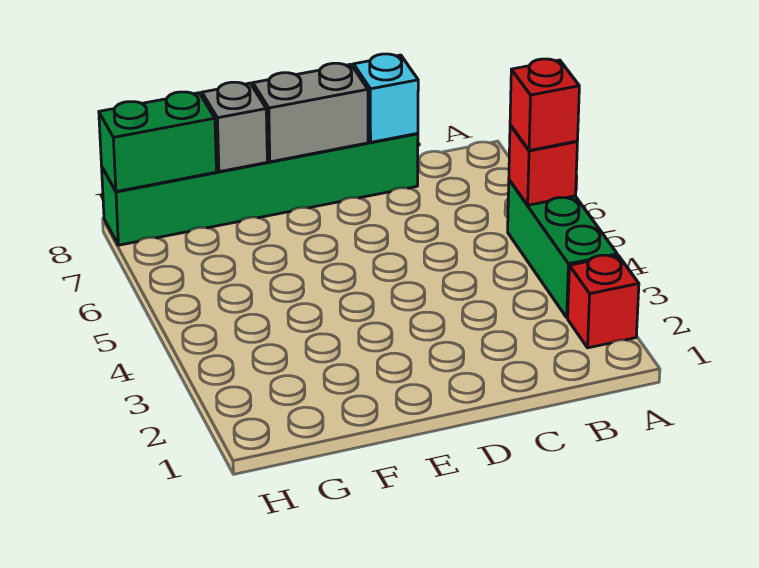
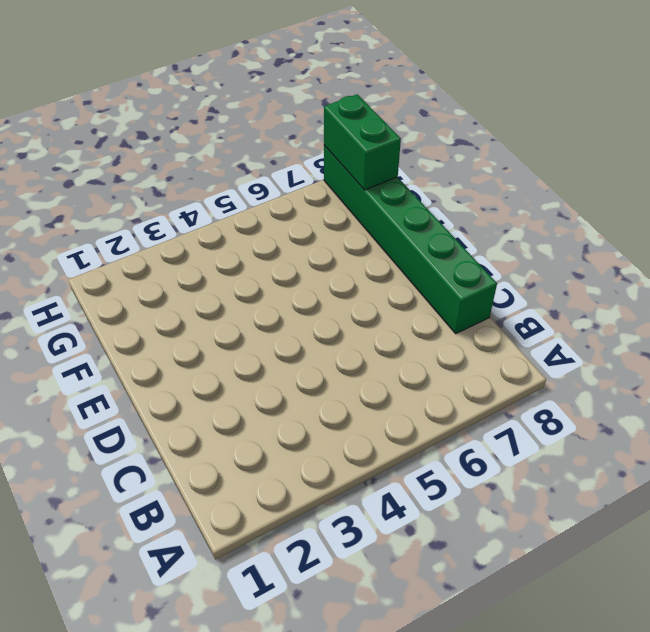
none -> red brick A2 level 1
none -> green brick A3:A5 level 1

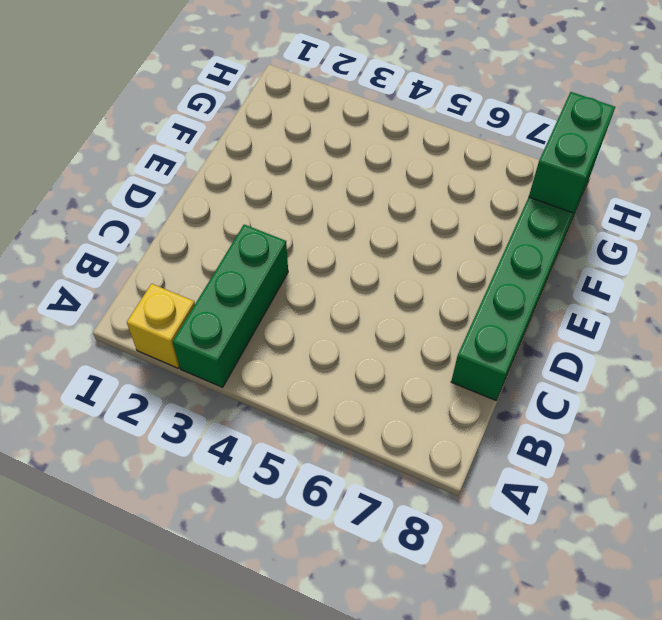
yellow brick A2 level 1 -> red brick A2 level 1
green brick A3:C3 level 1 -> green brick A3:A5 level 1
none -> red brick A5 level 2
none -> cyan brick C8 level 2

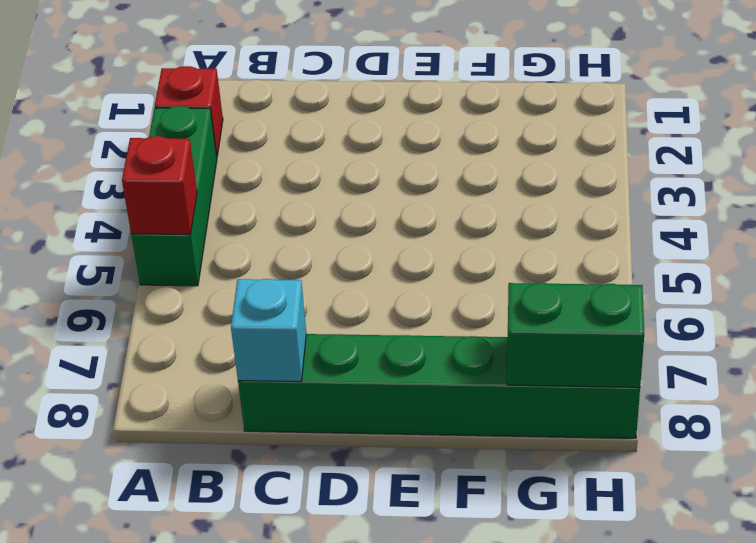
none -> grey brick D8:E8 level 2
none -> grey brick F8 level 2

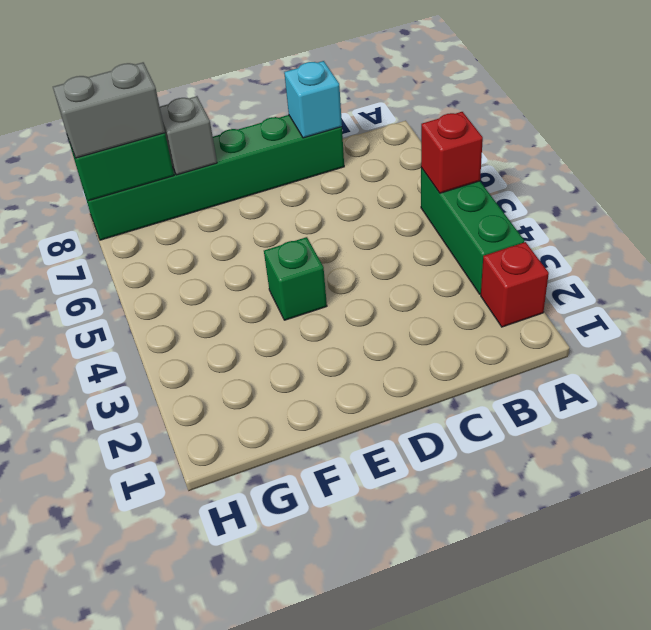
green brick E4 level 1 -> none
grey brick G8:H8 level 3 -> grey brick D8:E8 level 2
none -> red brick A5 level 3

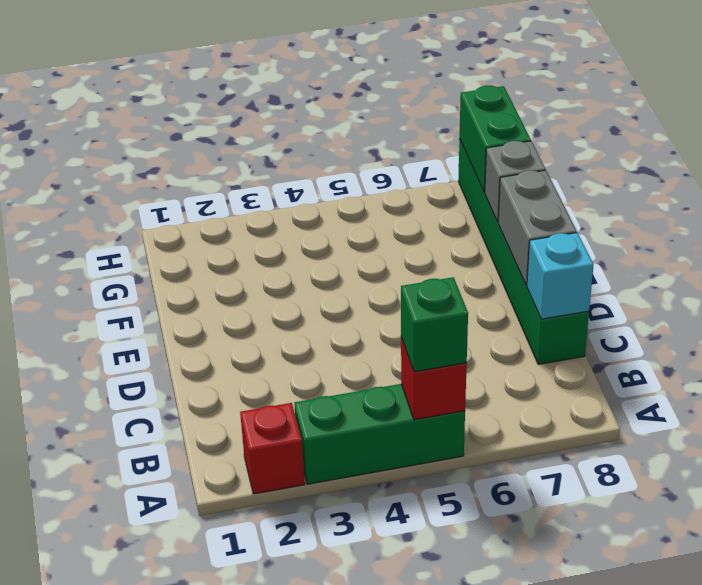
green brick A5 level 3 -> red brick A5 level 3

